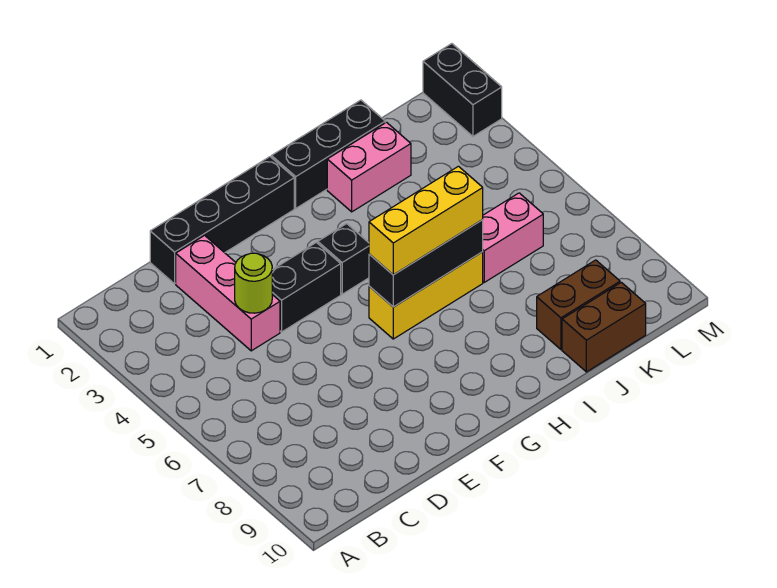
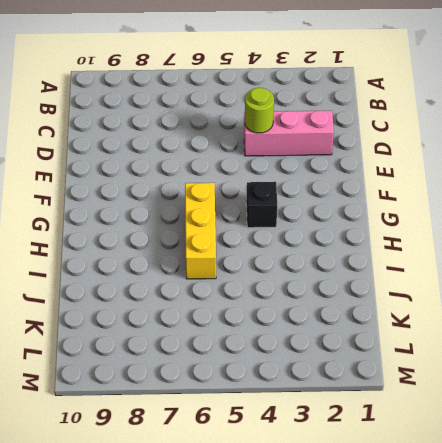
none -> black brick D1:G1 level 1
none -> black brick E4:F4 level 1
none -> black brick H1:J1 level 1

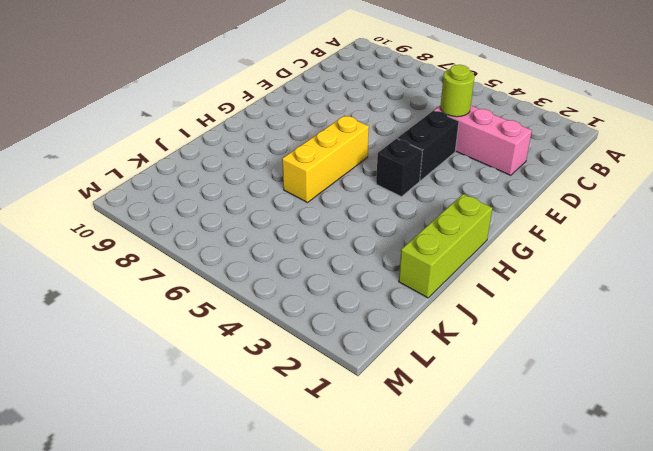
lime brick H1:J1 level 1 -> black brick H1:J1 level 1
none -> black brick D1:G1 level 1
none -> pink brick I2:J2 level 1
none -> pink brick J6:K6 level 1

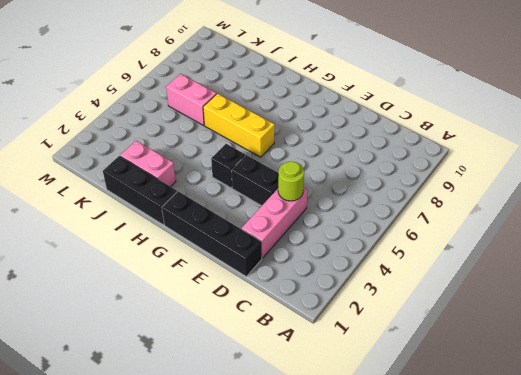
none -> brown brick J9:K9 level 1
none -> brown brick J10:K10 level 1
none -> black brick M1:M2 level 1

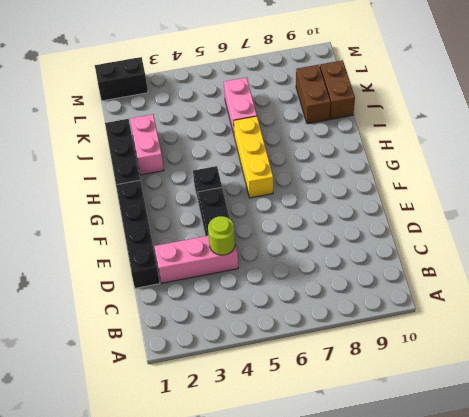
none -> black brick G6:I6 level 2
none -> yellow brick G6:I6 level 3

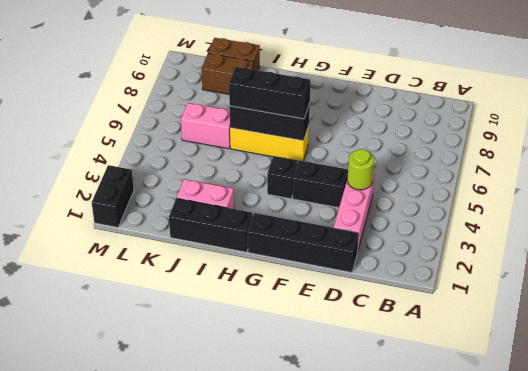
black brick G6:I6 level 3 -> yellow brick G6:I6 level 3

